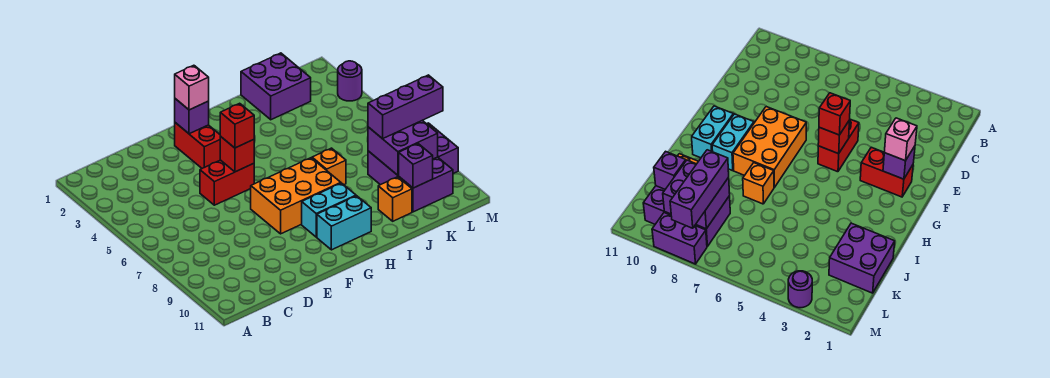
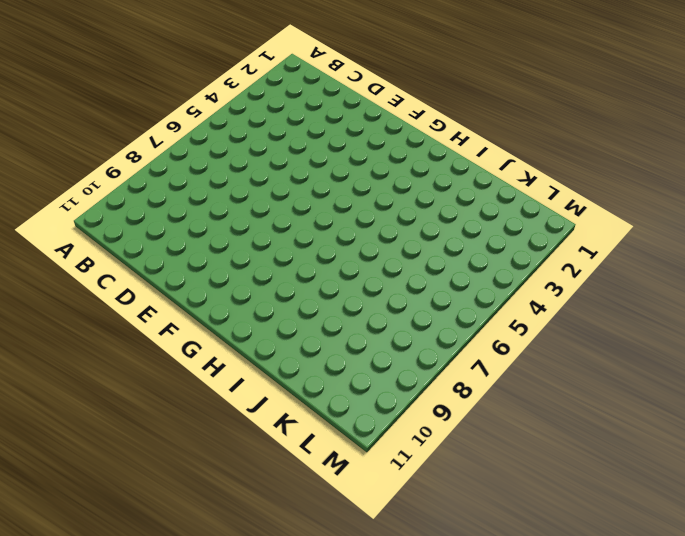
none -> red brick E5:F5 level 1
none -> red brick F2:F3 level 1
none -> orange brick F7:H8 level 1

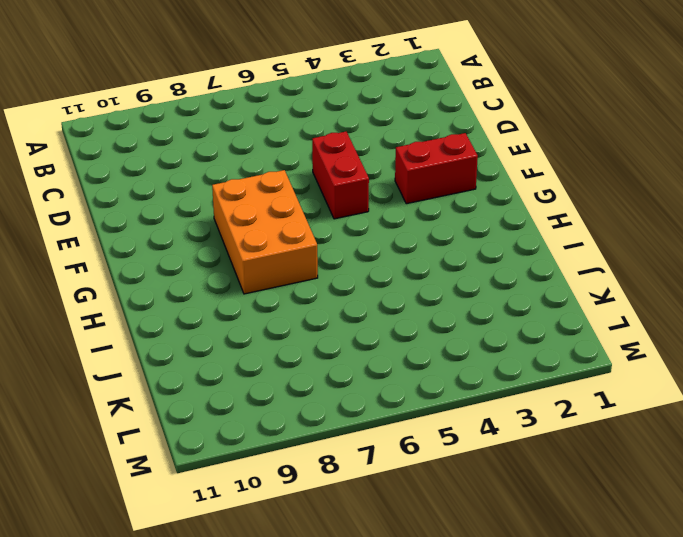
none -> cyan brick G9:H9 level 1
none -> cyan brick G10:H10 level 1
none -> orange brick I7 level 1

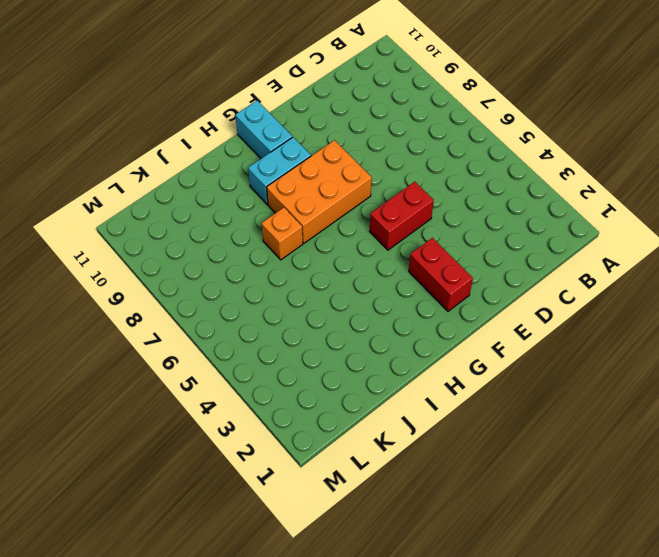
cyan brick G10:G11 level 1 -> cyan brick G10:H10 level 1
none -> purple brick J1:K2 level 1
none -> orange brick J10 level 1
none -> purple brick K8:L10 level 1

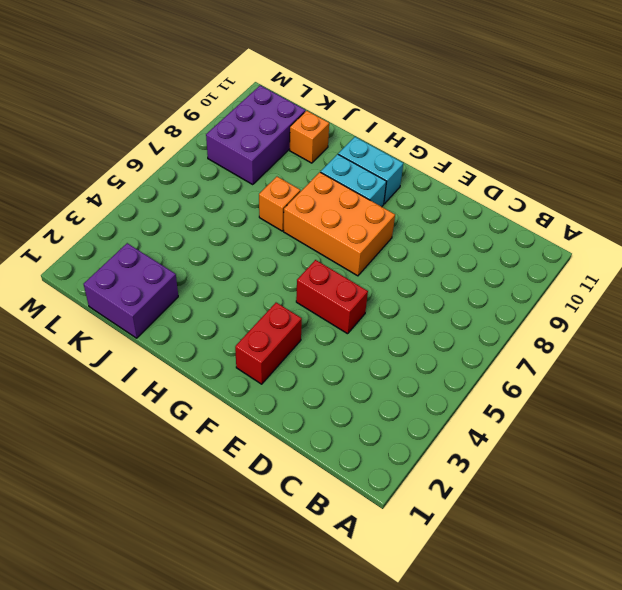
none -> purple round brick M3 level 1
none -> purple brick M8:M9 level 1
none -> purple brick F2 level 2

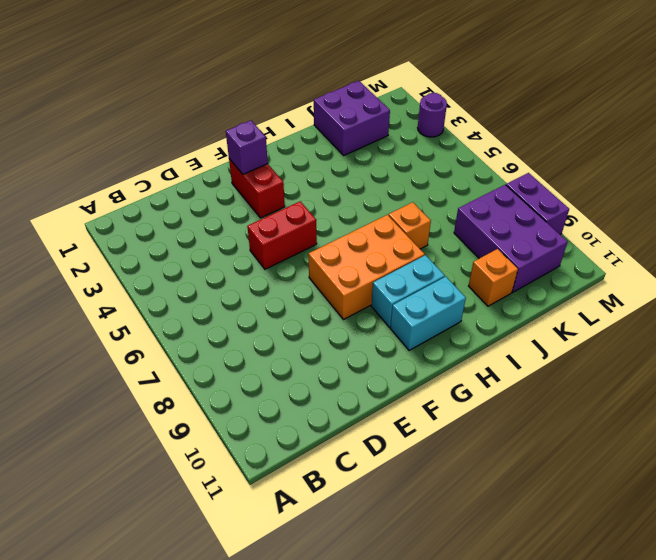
none -> red brick F5 level 2
none -> purple brick K8:L9 level 2
none -> purple brick K10 level 2

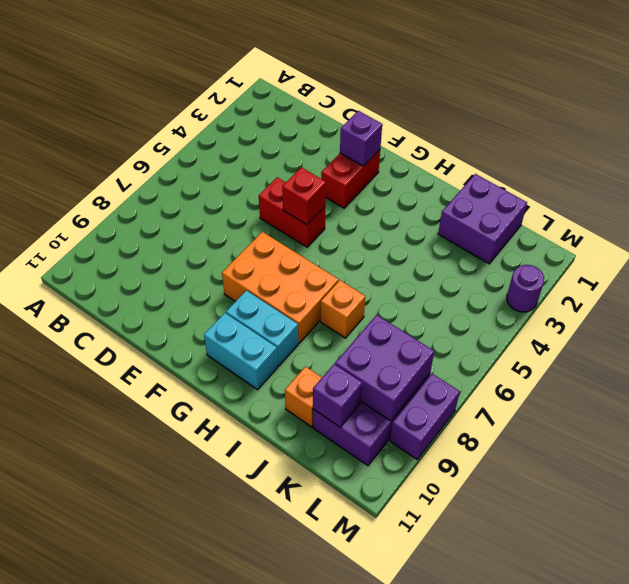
none -> pink brick F2 level 3
none -> red brick F5 level 3
none -> purple brick K8:M8 level 3

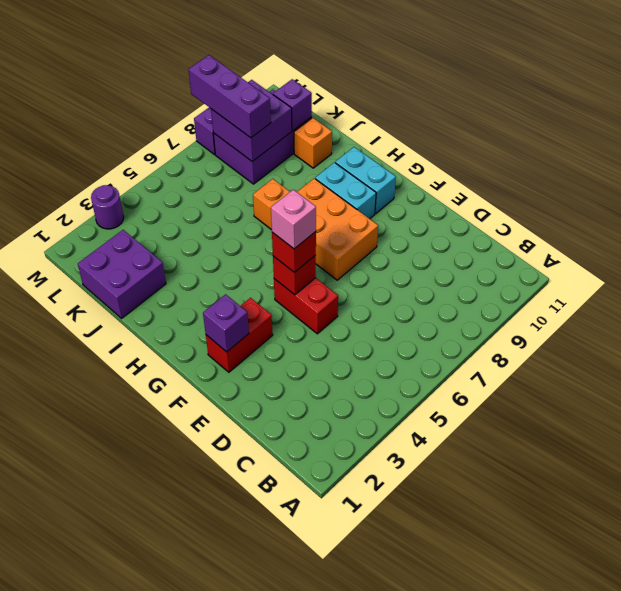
pink brick F5 level 4 -> pink brick F2 level 3

